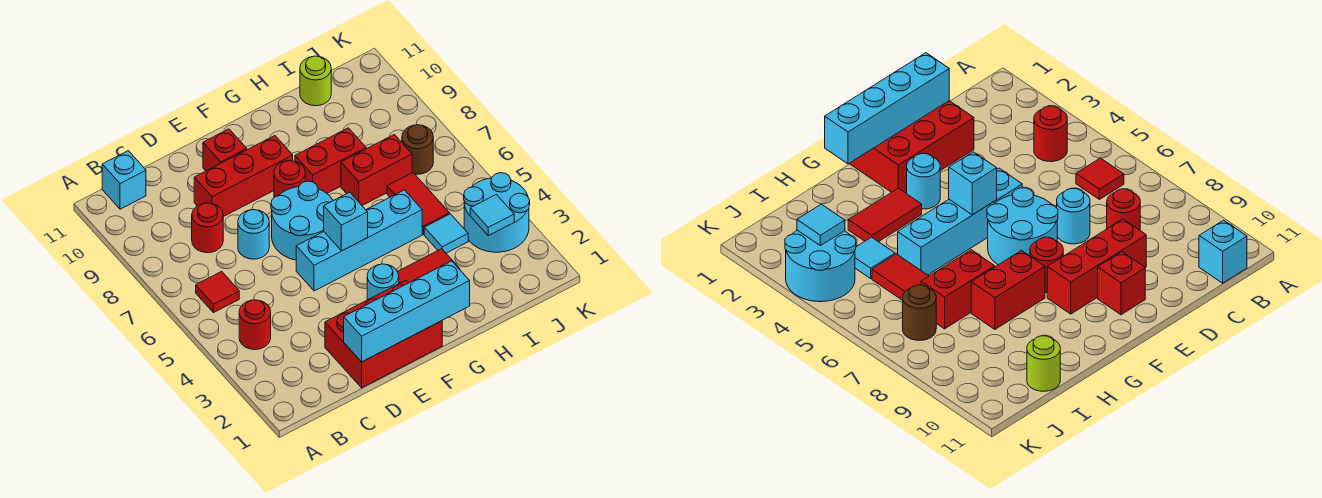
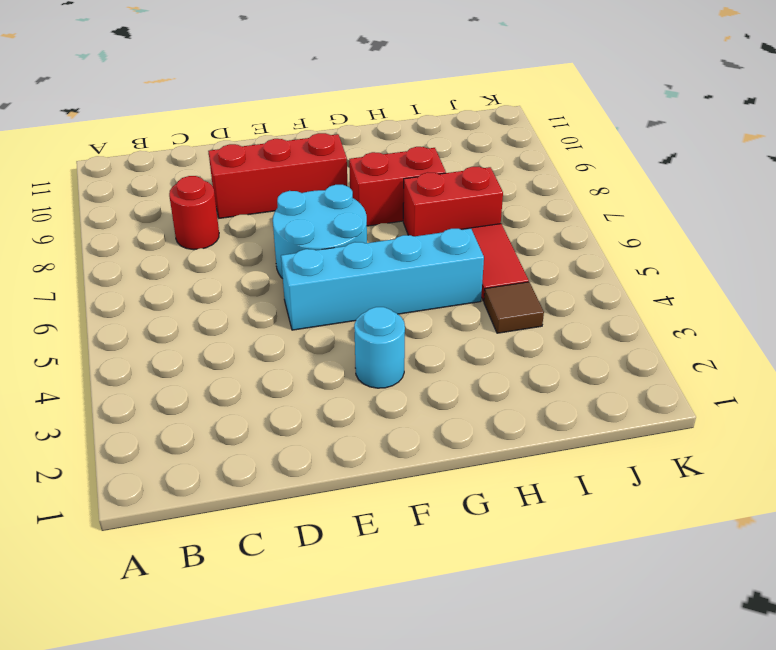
brown tile I4 level 1 -> cyan tile I4 level 1
none -> red round brick B4 level 1
none -> red tile B6 level 1
none -> cyan brick B11 level 1

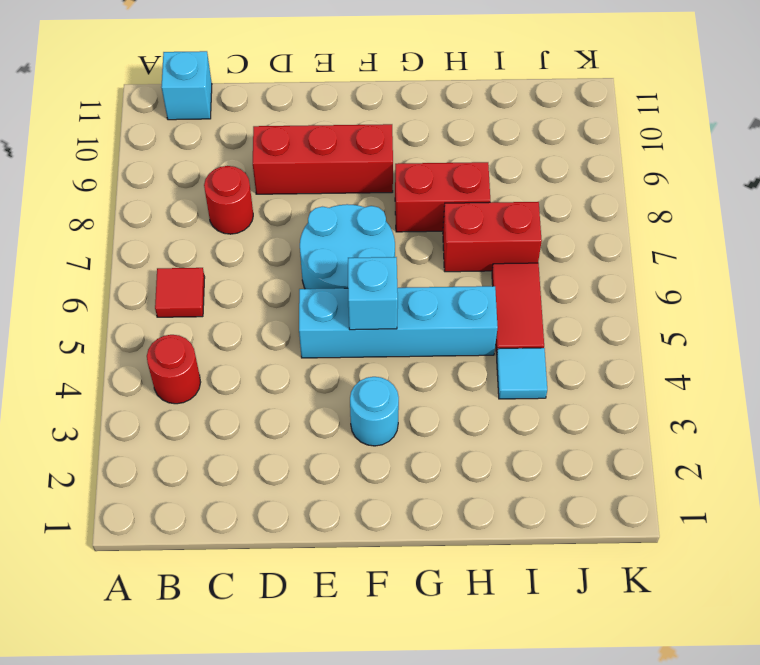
none -> red brick D1:F2 level 1
none -> cyan round brick D7 level 1
none -> red brick E10 level 1

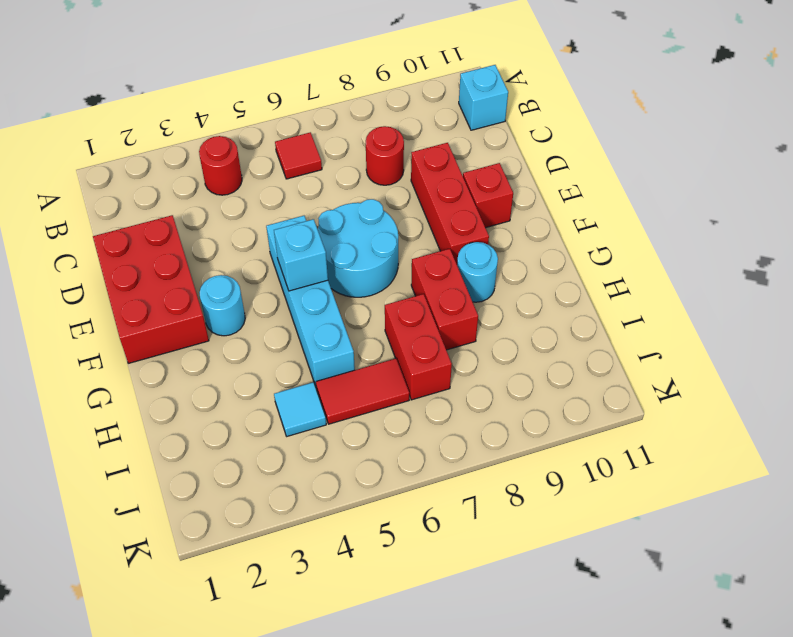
cyan round brick G9 level 1 -> cyan round brick D7 level 1
none -> red round brick F8 level 1
none -> red tile G3:H3 level 1
none -> lime round brick I11 level 1

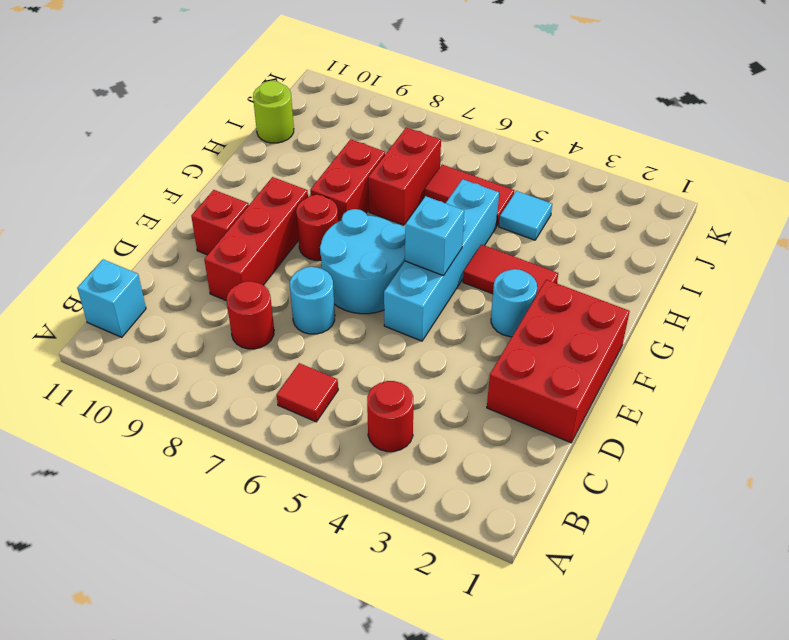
red tile G3:G4 level 1 -> red tile G3:H3 level 1
none -> cyan round brick J3:K4 level 1
none -> brown round brick J7 level 1
none -> cyan brick D1:G1 level 2

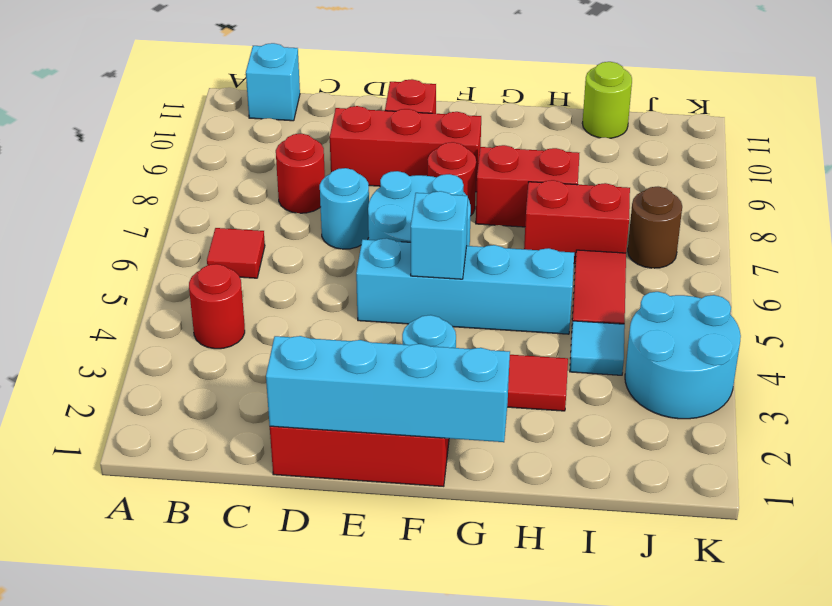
none -> cyan tile J3 level 2

